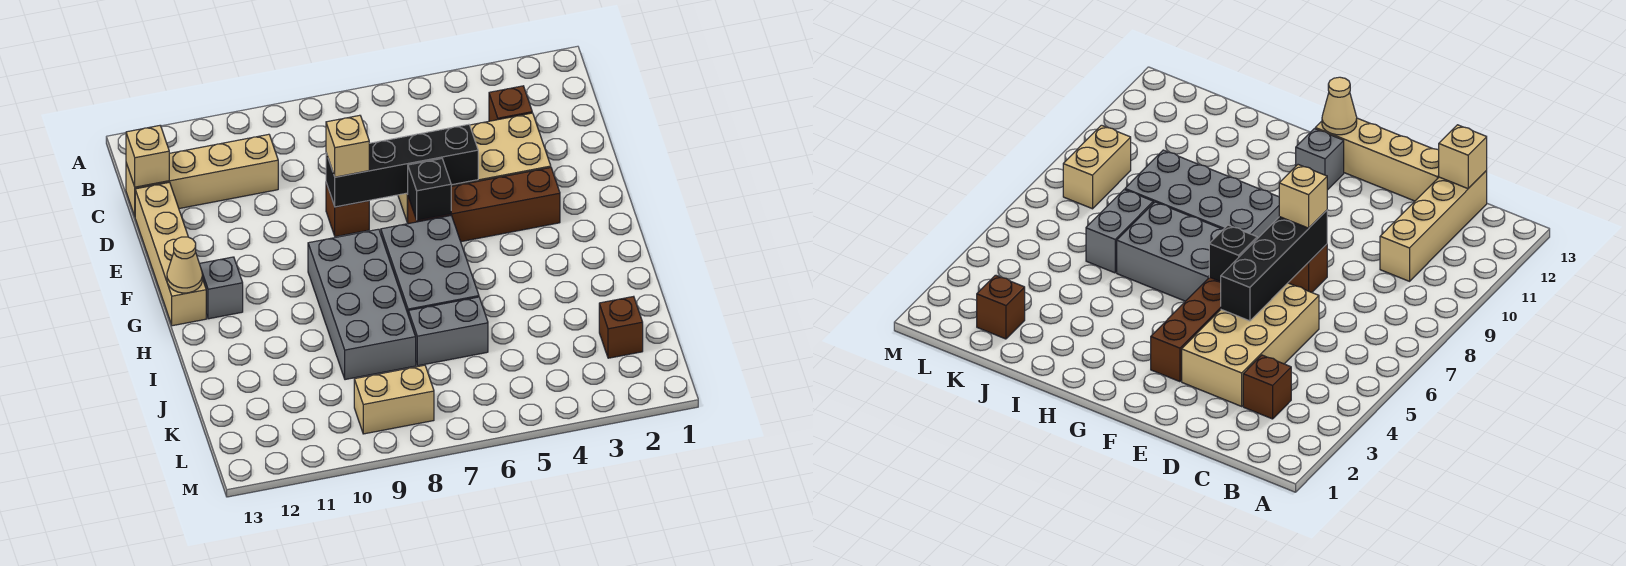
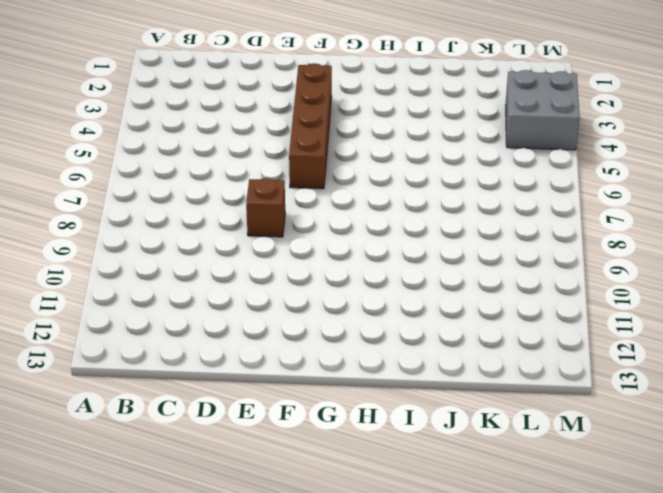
grey brick L3:M4 level 1 -> none
none -> brown brick C3 level 1
none -> tan brick C10:C13 level 1
none -> tan brick D3:E6 level 1

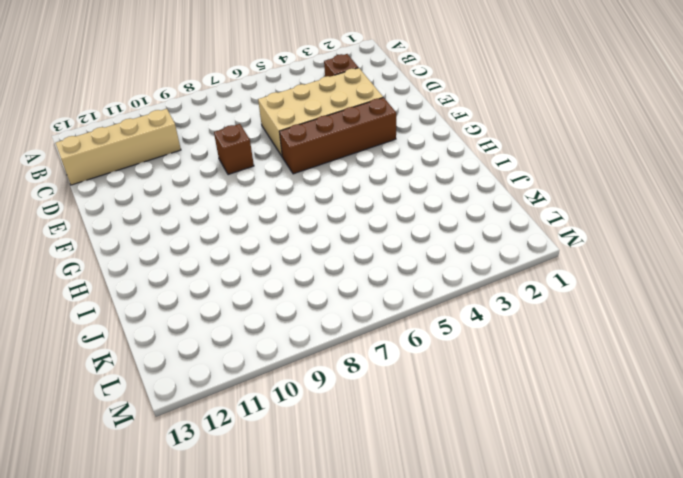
none -> tan brick D13:G13 level 1
none -> grey brick G6:I7 level 1
none -> grey brick G8:J9 level 1

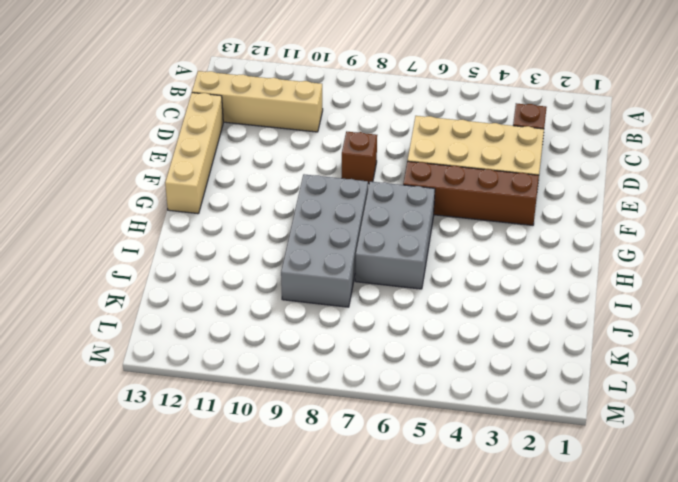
none -> grey brick G12 level 1
none -> grey brick J6:J7 level 1
none -> brown brick K2 level 1

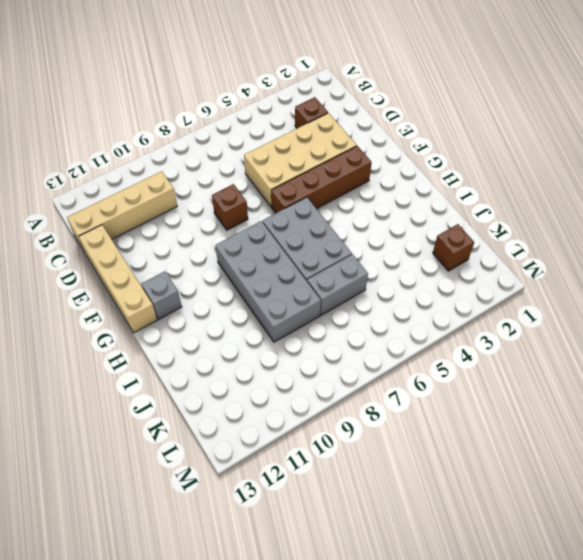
none -> tan brick L8:L9 level 1
none -> tan brick C13 level 2
none -> black brick E5:E8 level 2

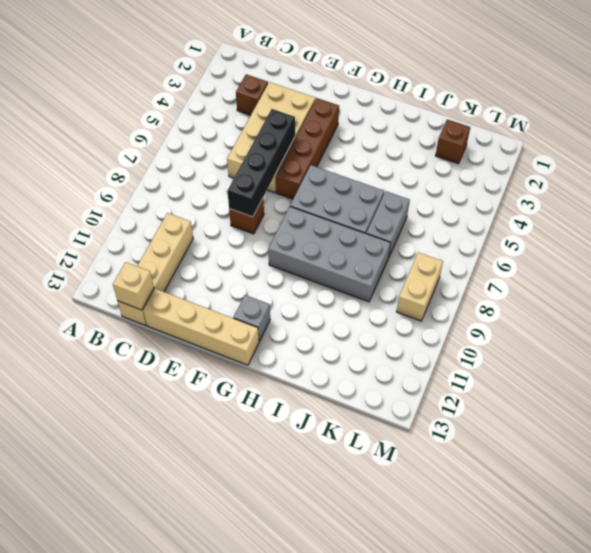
none -> black brick F6 level 2
none -> tan cone G13 level 2
none -> tan brick E8 level 3

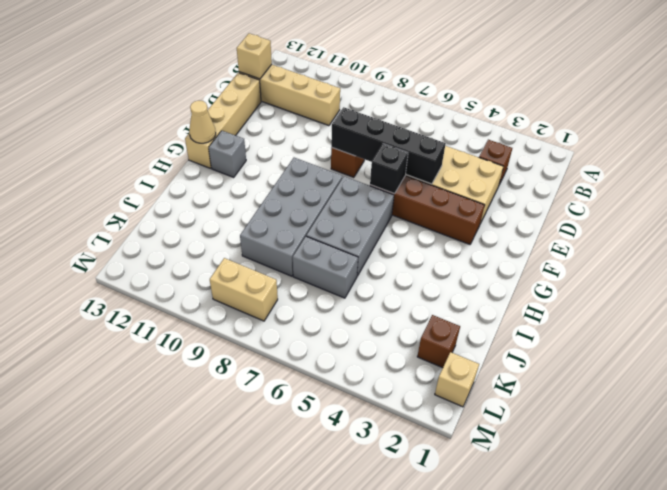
tan brick L1 level 1 -> tan brick E8 level 3

